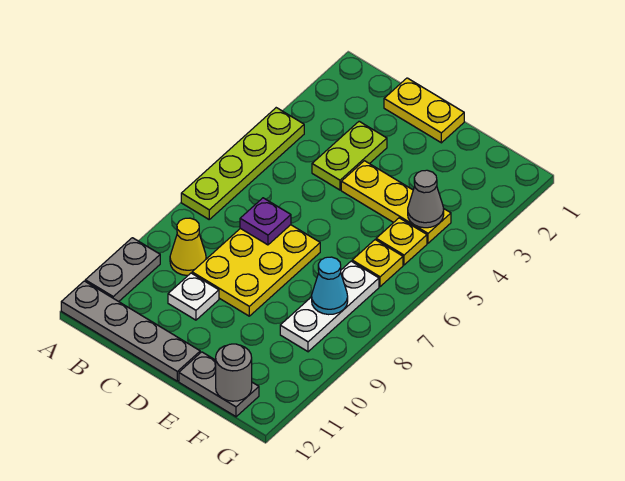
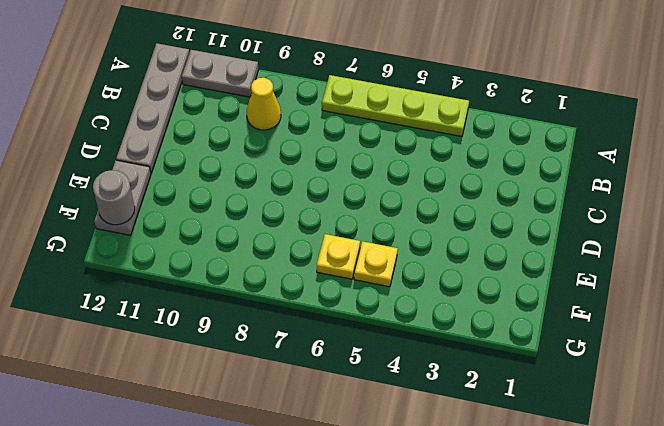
none -> yellow plate C1:D1 level 1
none -> lime plate C3:C4 level 1
none -> yellow plate C7:D9 level 1

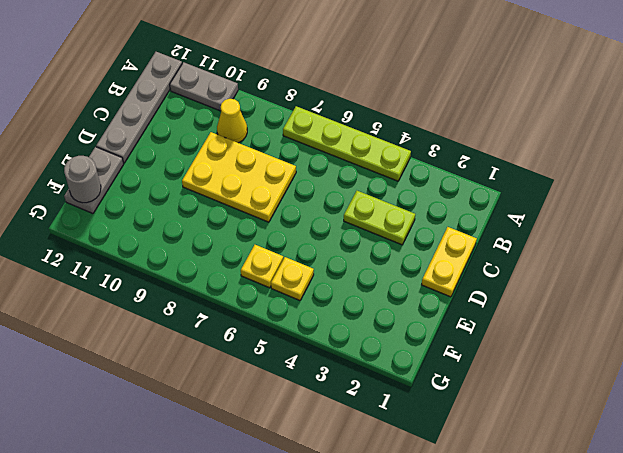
none -> white plate C10 level 1
none -> yellow plate D4:F4 level 1
none -> white plate F7:F9 level 1

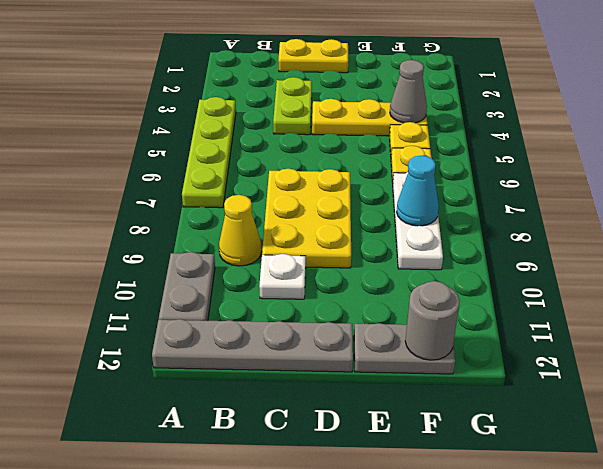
none -> purple plate C7 level 2

